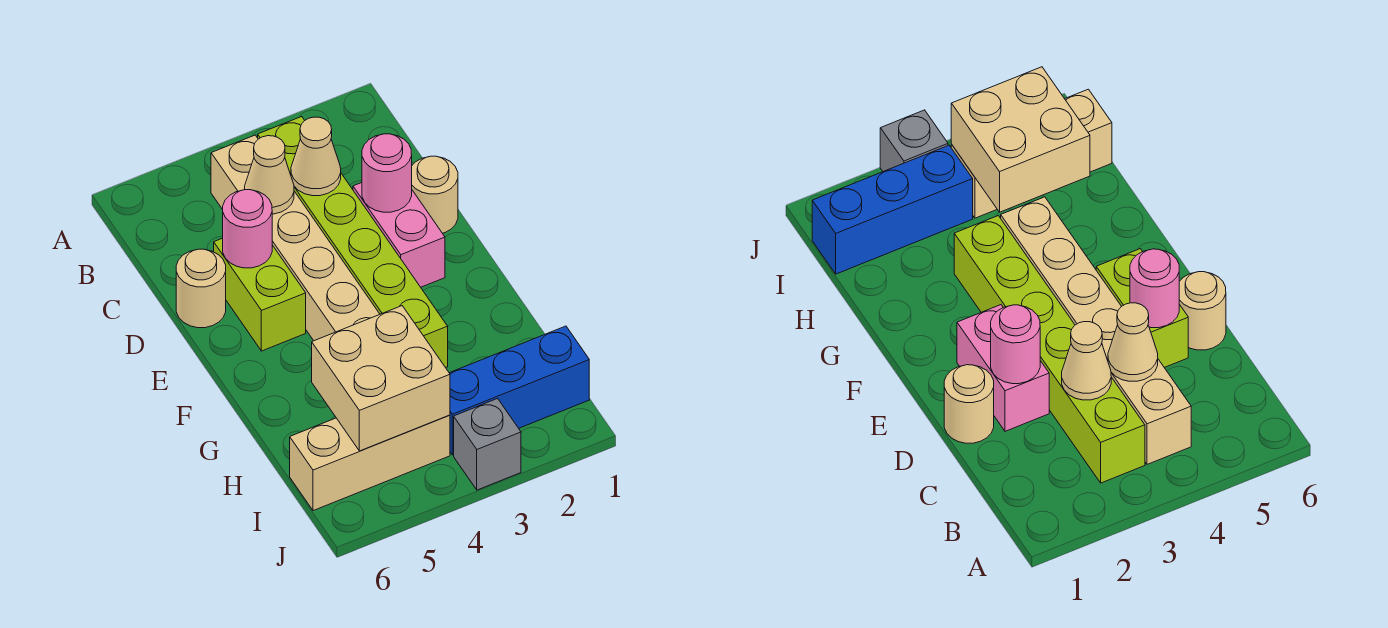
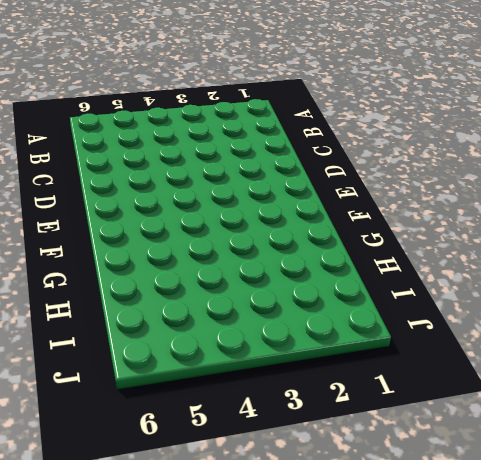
none -> lime brick B3:G3 level 1
none -> tan brick B4:G4 level 1
none -> tan round brick D1 level 1

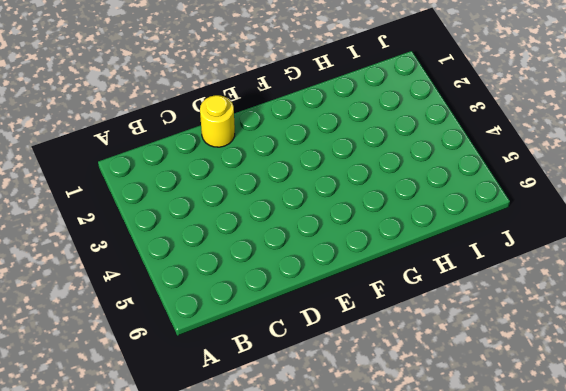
yellow round brick D1 level 1 -> tan round brick D1 level 1
none -> lime brick B3:G3 level 1
none -> tan brick B4:G4 level 1
none -> pink brick D2:E2 level 1

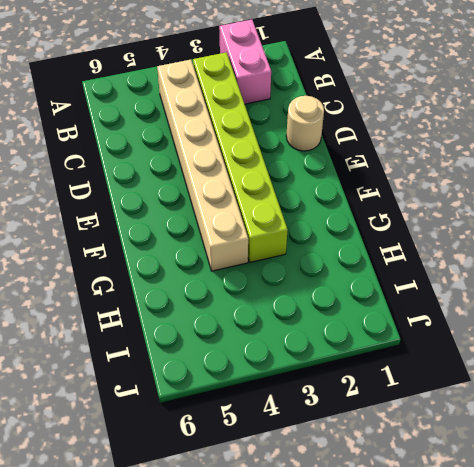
pink brick A2:B2 level 1 -> pink brick D2:E2 level 1
none -> lime brick D5:E5 level 1
none -> tan round brick D6 level 1
none -> blue brick I1:I3 level 1

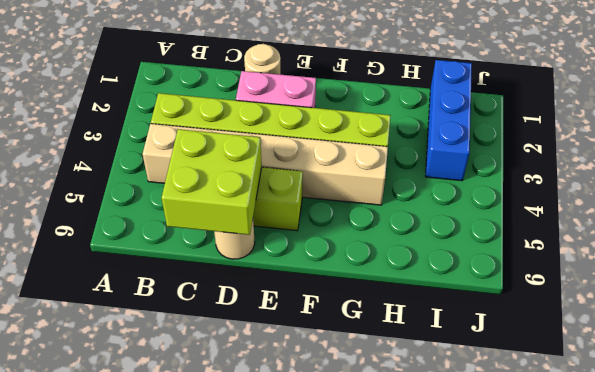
lime brick C5:D6 level 2 -> pink round brick D5 level 2
none -> tan brick I4:I6 level 1
none -> grey brick J3 level 1
none -> tan cone C3 level 2

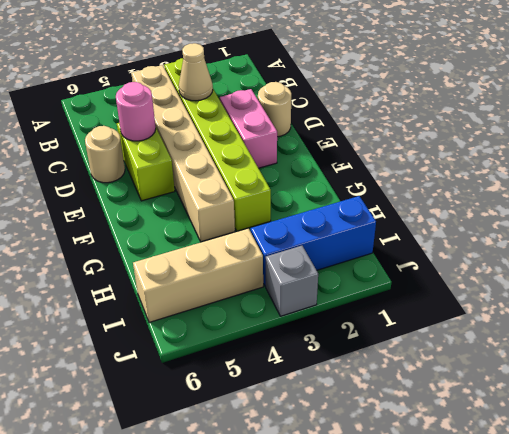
none -> tan cone C4 level 2
none -> pink round brick D2 level 2
none -> tan brick H4:I5 level 2

